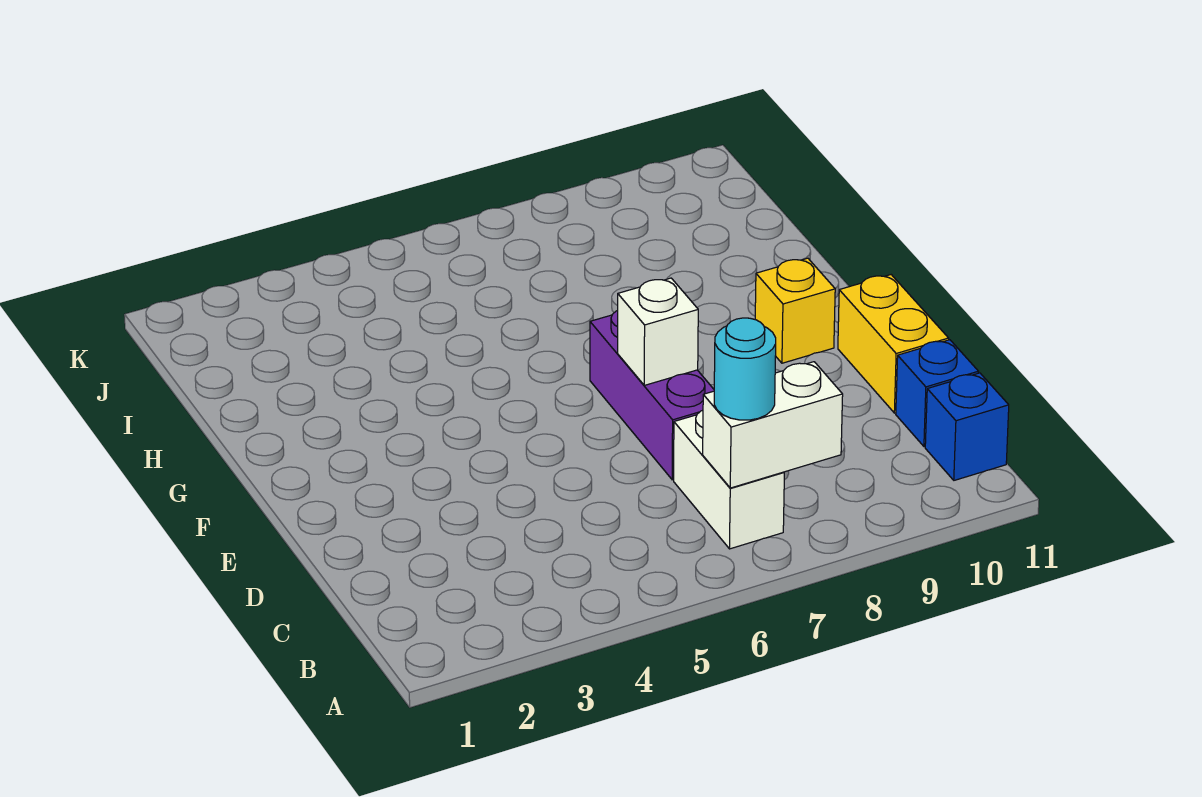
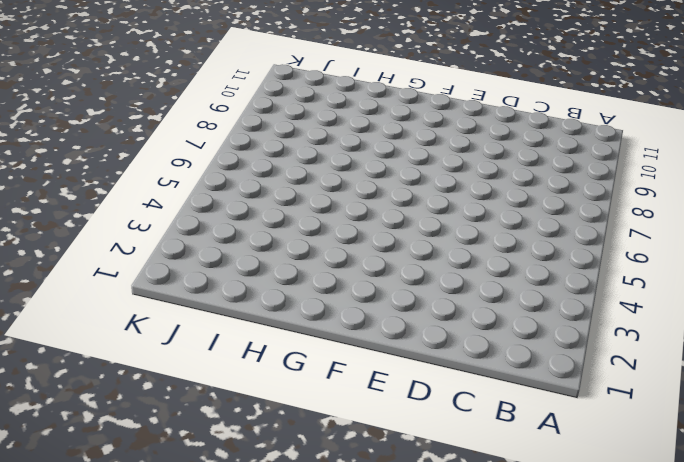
none -> white brick B7:C7 level 1
none -> blue brick B11 level 1

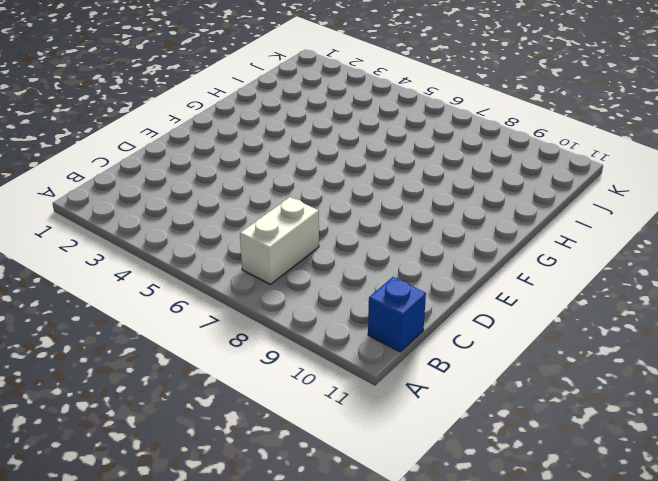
none -> blue brick C11 level 1
none -> purple brick D7:F7 level 1

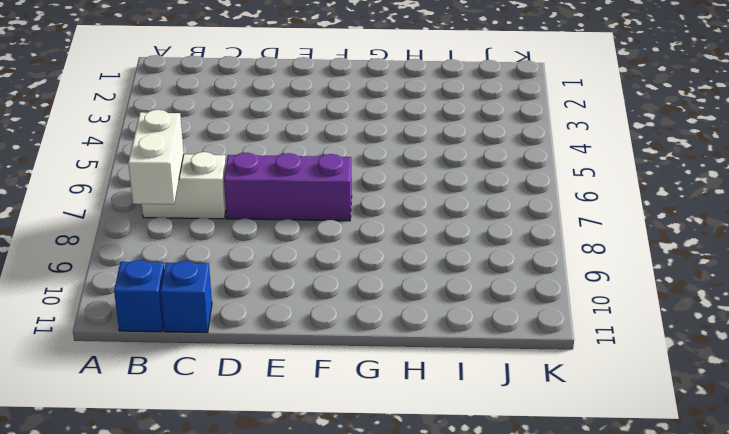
none -> yellow brick D11:E11 level 1
none -> yellow brick F10 level 1

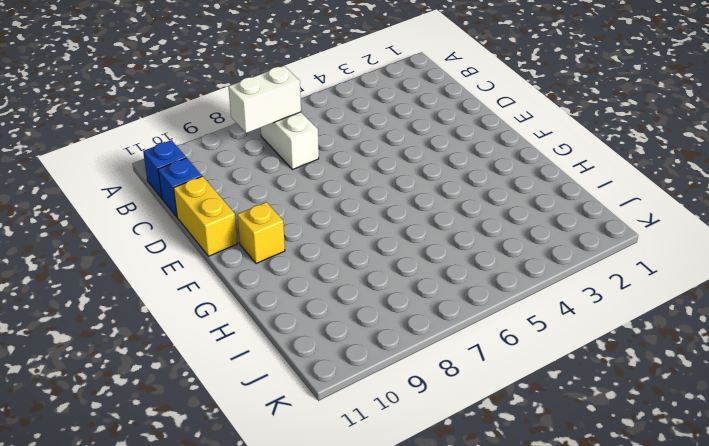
none -> purple brick D7:F7 level 1
none -> white brick E7 level 2

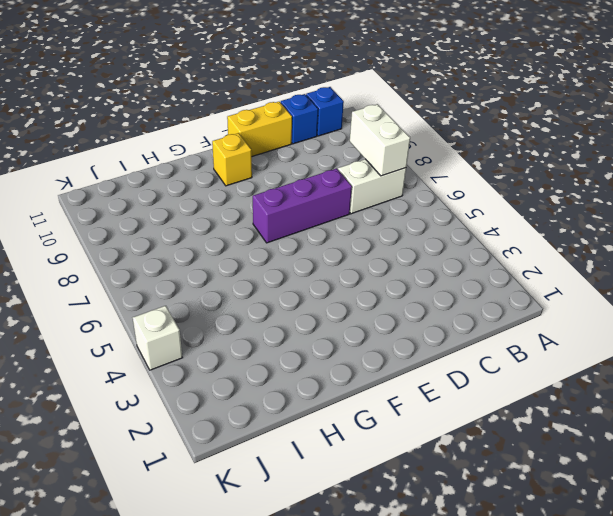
white brick K4 level 1 -> white brick E7 level 2
none -> cyan round brick B7 level 3

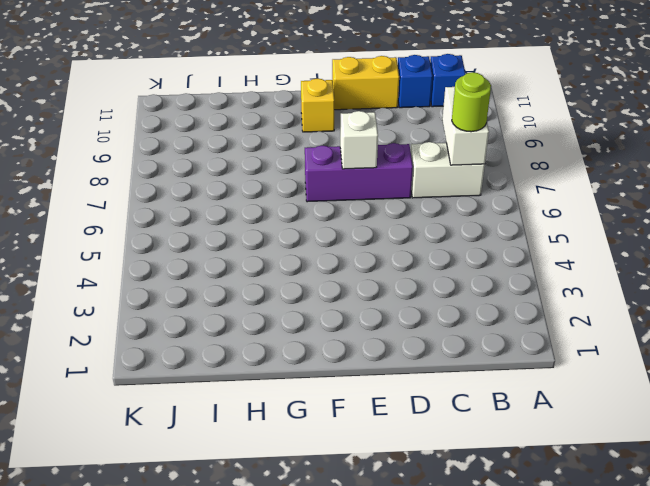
lime round brick B7 level 3 -> cyan round brick B7 level 3

